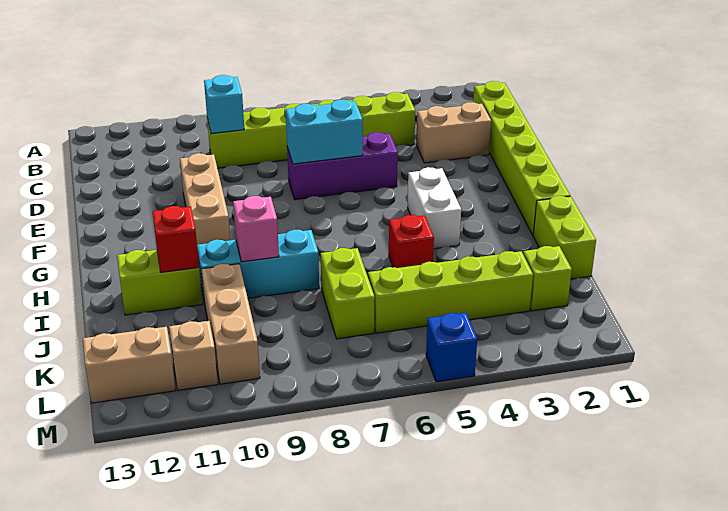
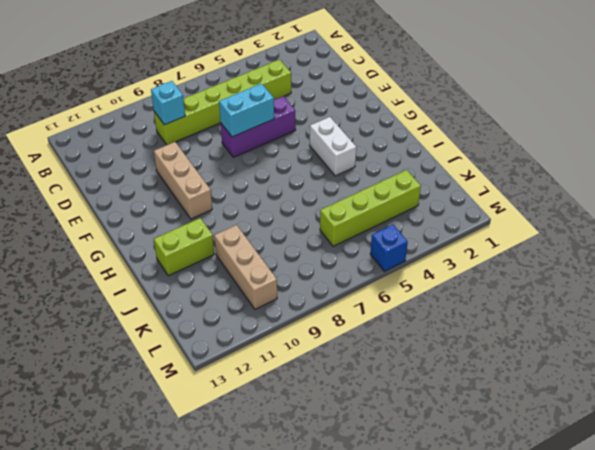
none -> lime brick C1:H1 level 1
none -> tan brick D2:D3 level 1
none -> lime brick I1:J1 level 1

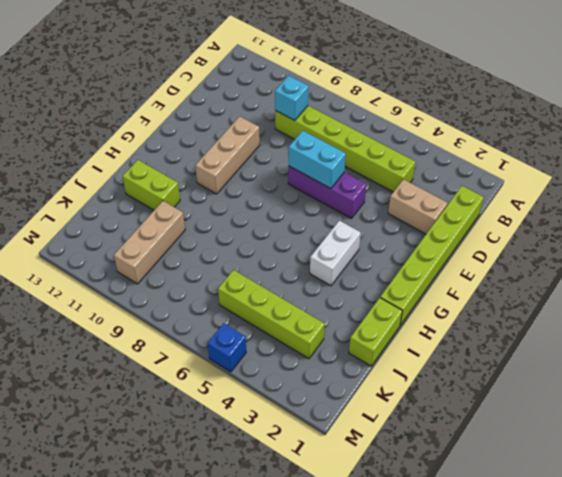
none -> red brick I5 level 1
none -> cyan brick I8:I10 level 1
none -> lime brick J7:K7 level 1

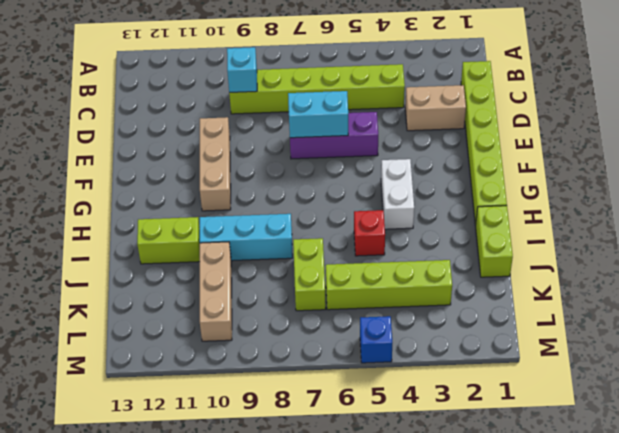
none -> lime brick K2 level 1
none -> tan brick L11 level 1
none -> tan brick L12:L13 level 1

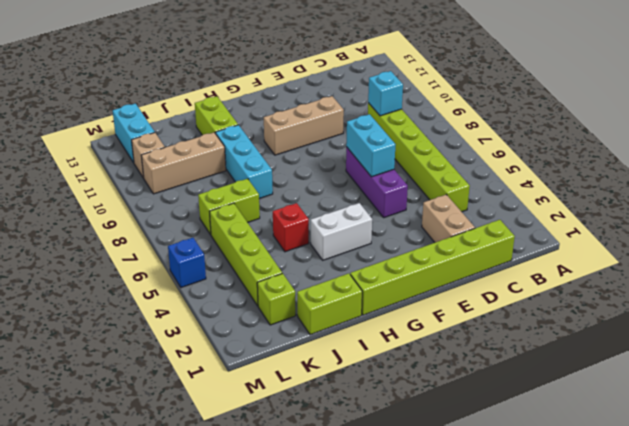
cyan brick L12:L13 level 1 -> tan brick L12:L13 level 1
none -> pink brick I9 level 2
none -> red brick I11 level 2

